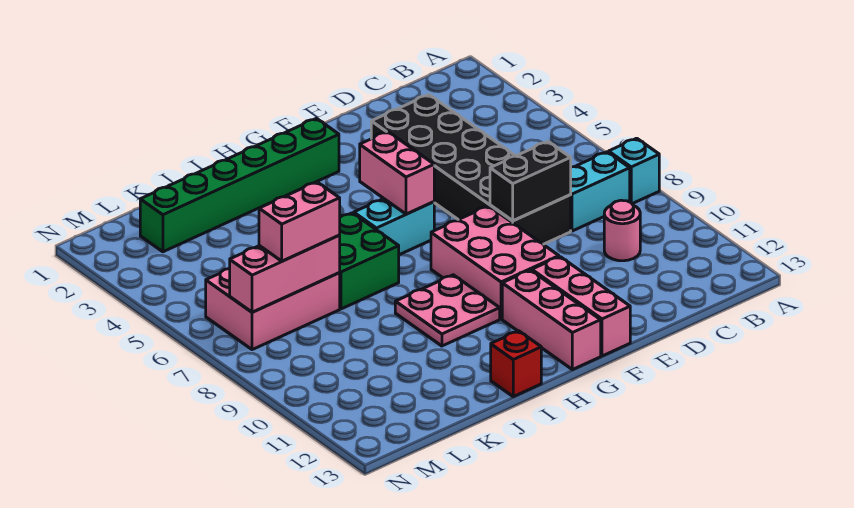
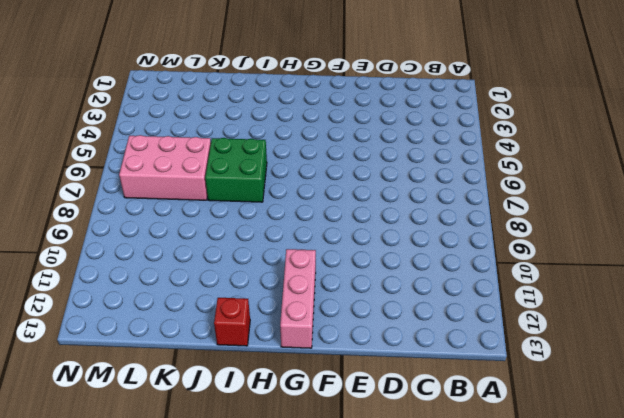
none -> cyan brick A8 level 1
none -> cyan brick B8:C8 level 1
none -> pink round brick C10 level 1

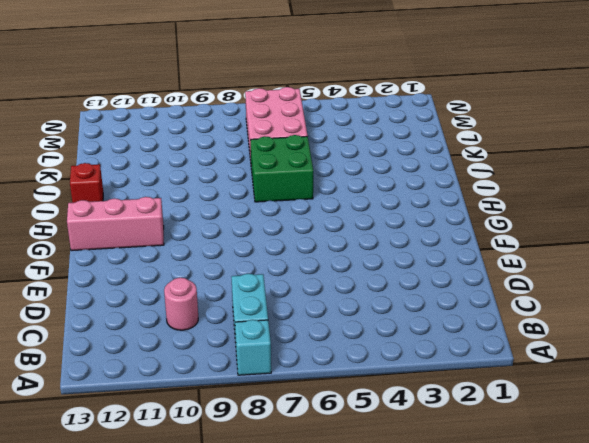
none -> black brick D3:E8 level 1
none -> pink brick F8:G10 level 1
none -> pink brick F11:F13 level 1

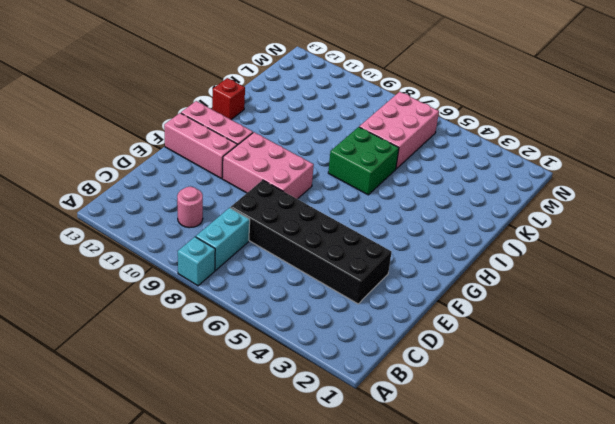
none -> green brick G2:L2 level 1
none -> cyan brick G6:H6 level 1
none -> pink plate H9:I10 level 1

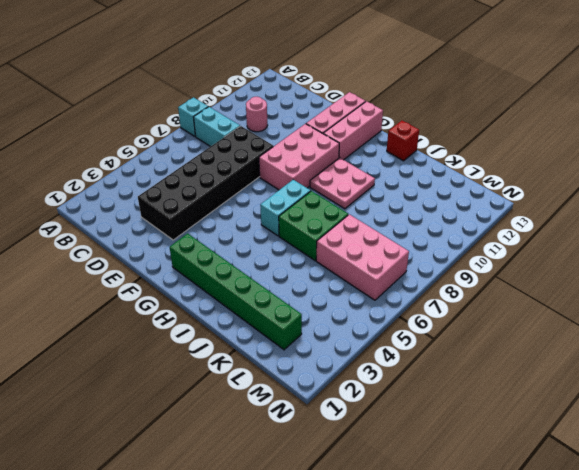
cyan brick H6:H7 level 1 -> cyan brick G6:H6 level 1
none -> black brick D8:E8 level 2
none -> pink brick G5:G6 level 2
none -> pink brick K7:M7 level 2

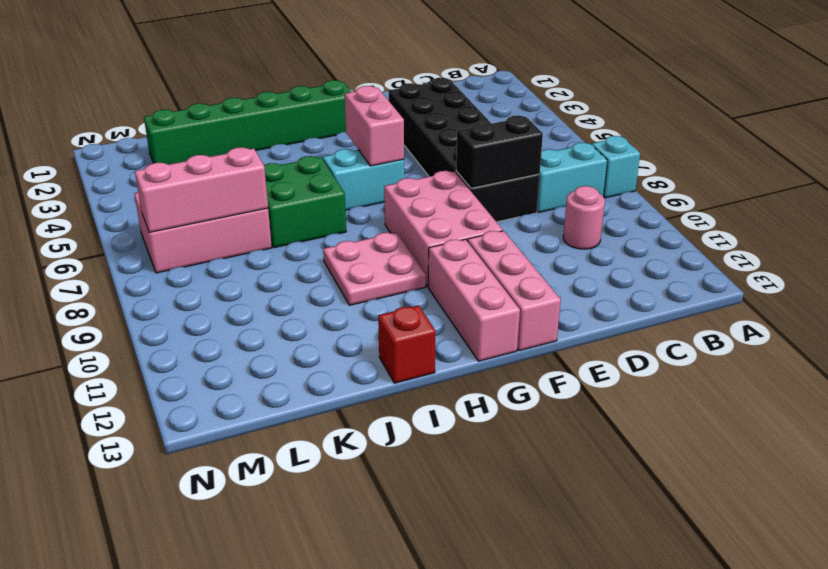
none -> pink brick K7:L7 level 3

